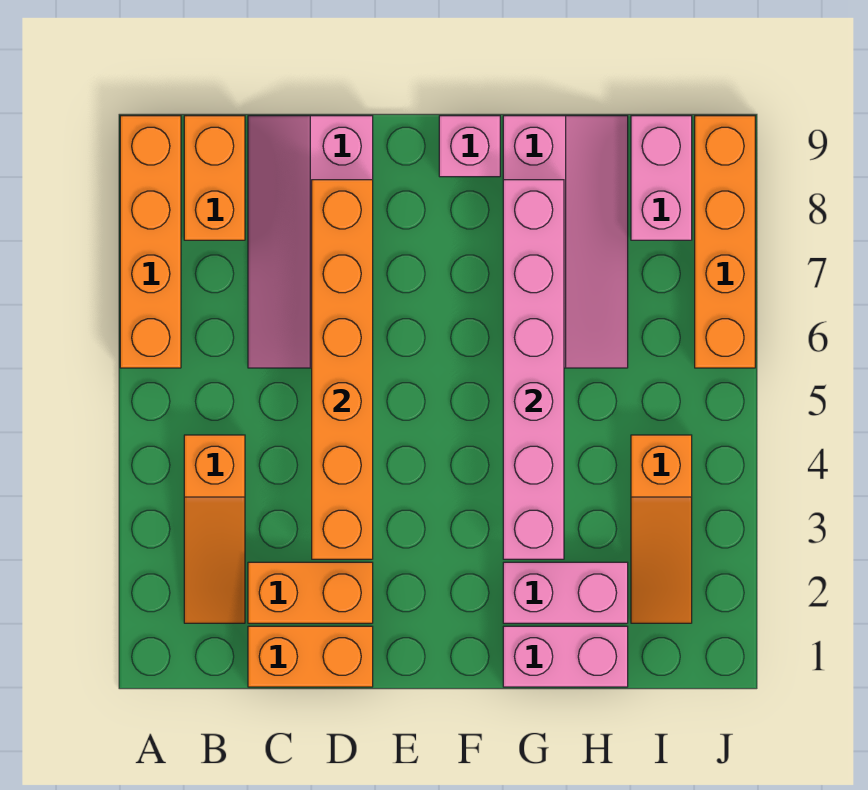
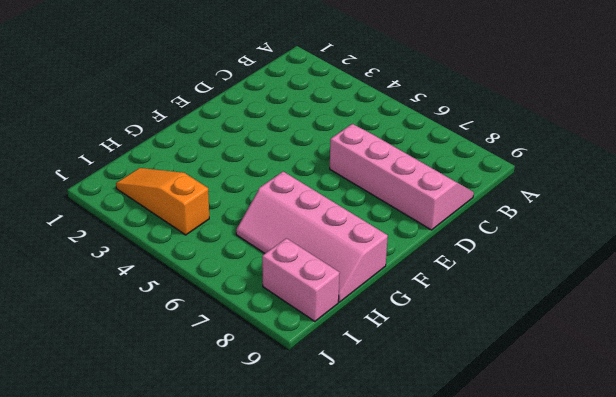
none -> orange brick A6:A9 level 1
none -> orange slope B2:B4 level 1 top 4
none -> orange brick B8:B9 level 1

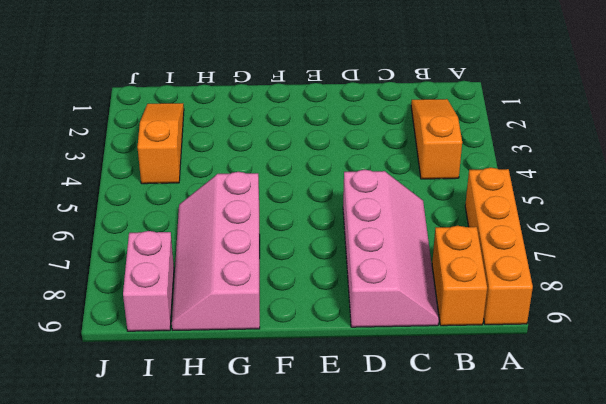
none -> orange brick C1:D1 level 1
none -> orange brick C2:D2 level 1
none -> pink brick F9 level 1

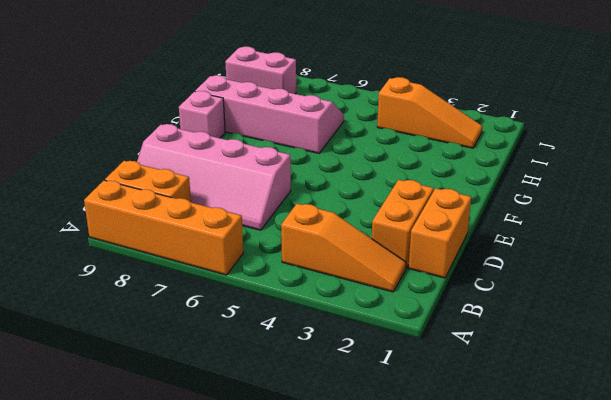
none -> pink brick G1:H1 level 1
none -> pink brick G2:H2 level 1
none -> orange brick J6:J9 level 1

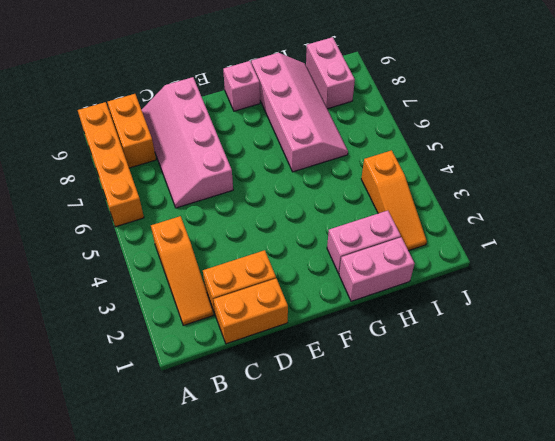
none -> orange brick J6:J9 level 1
none -> orange brick D3:D8 level 2
none -> pink brick G3:G8 level 2

